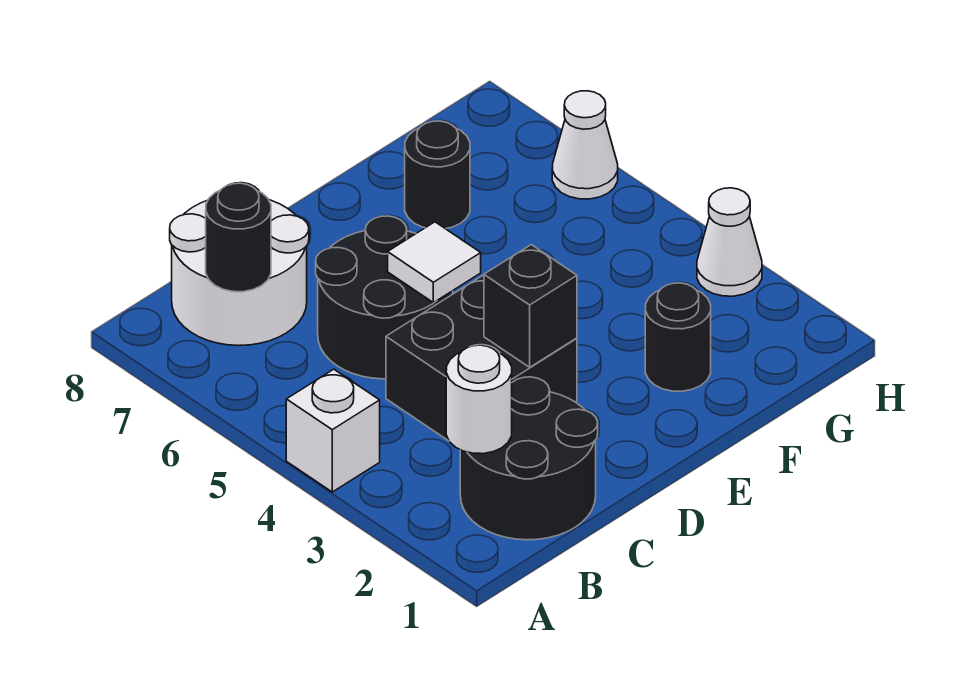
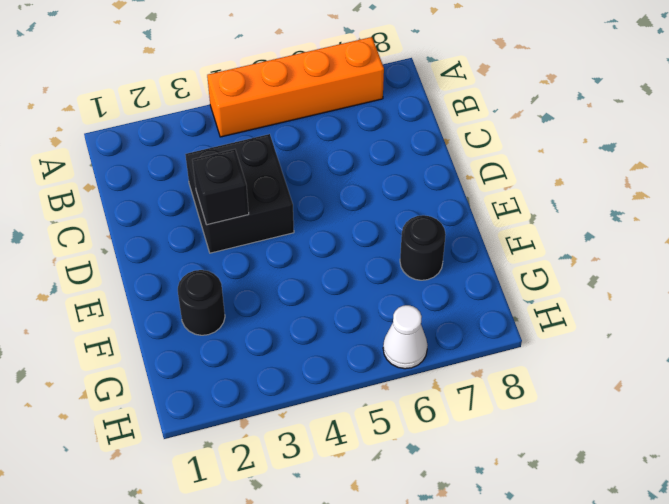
orange brick A4:A7 level 1 -> white brick A4 level 1
none -> black round brick B1:C2 level 1
none -> white round brick B7:C8 level 1
none -> black round brick C5:D6 level 1

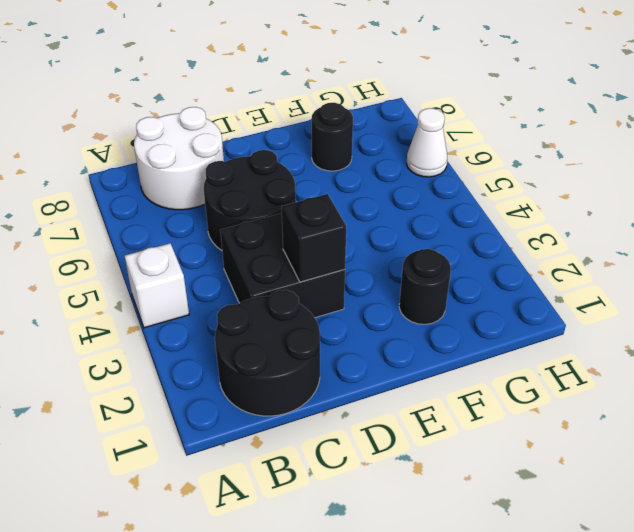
none -> white cone H3 level 1
none -> white round brick B2 level 2
none -> black round brick B7 level 2

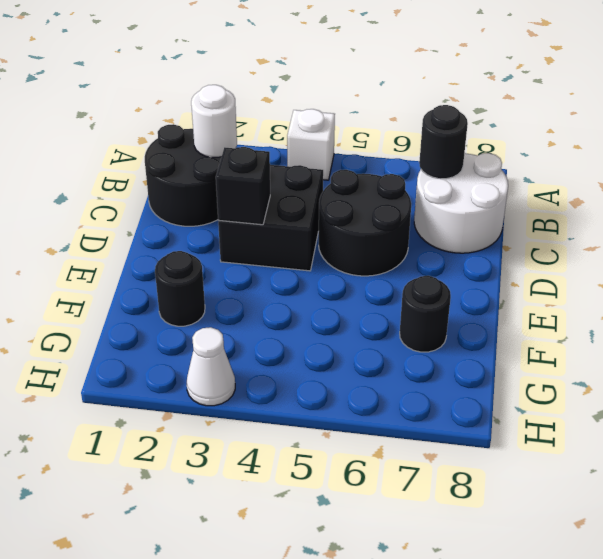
none -> white cone H6 level 1
none -> white tile D5 level 2

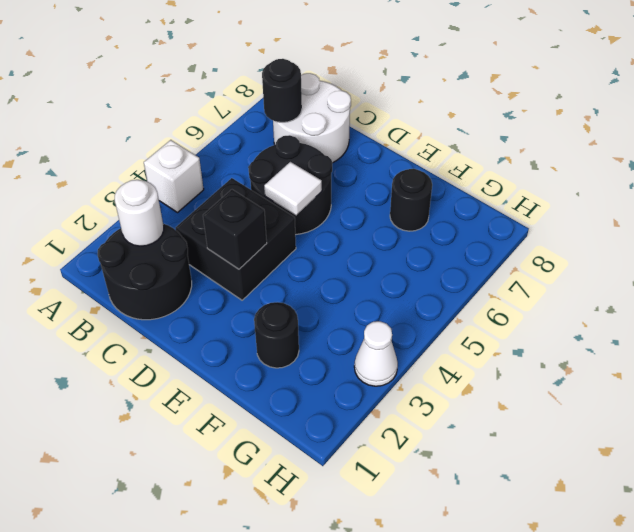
none -> white cone H6 level 1

